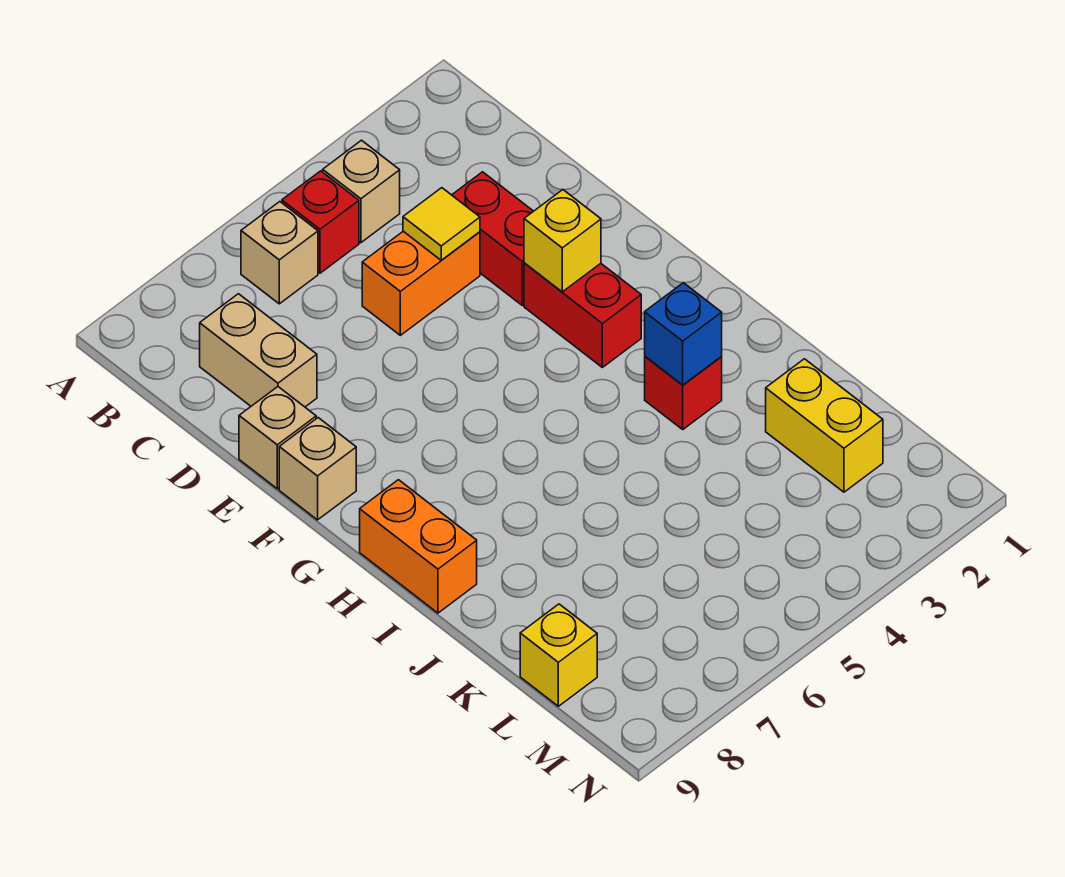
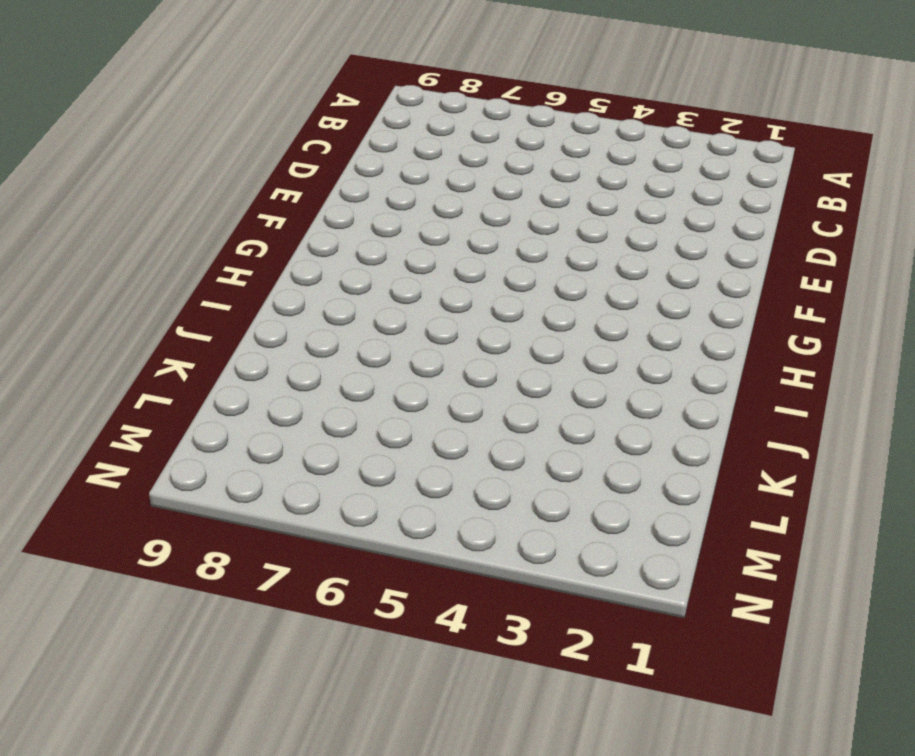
none -> tan brick B4 level 1
none -> red brick B5 level 1
none -> tan brick B6 level 1

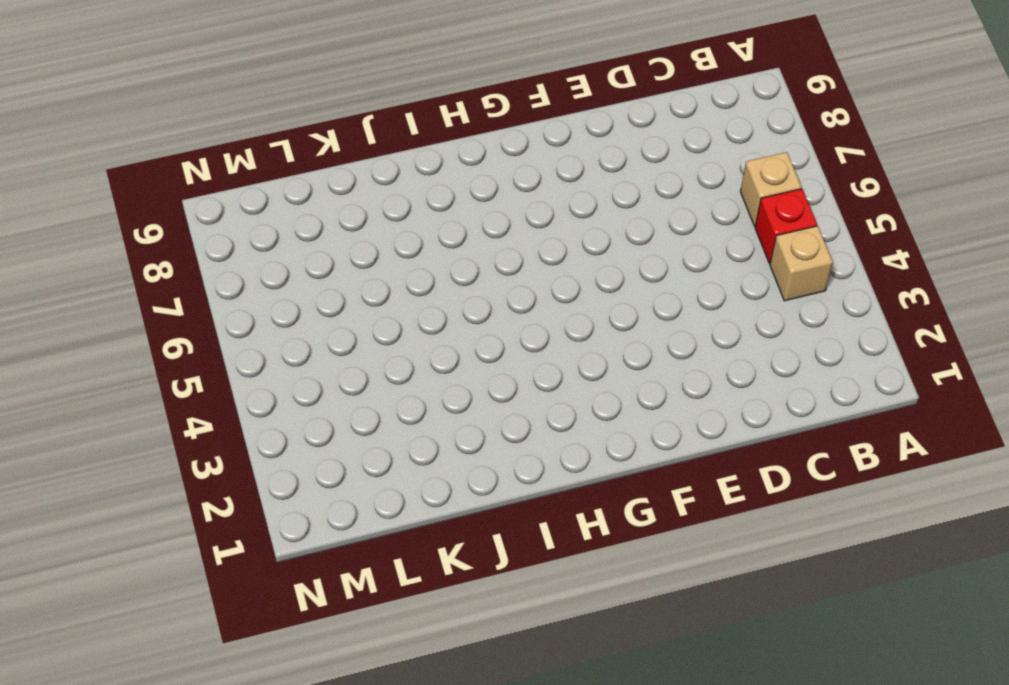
none -> tan brick C8:D8 level 1
none -> red brick D3:E3 level 1
none -> orange brick D4:D5 level 1

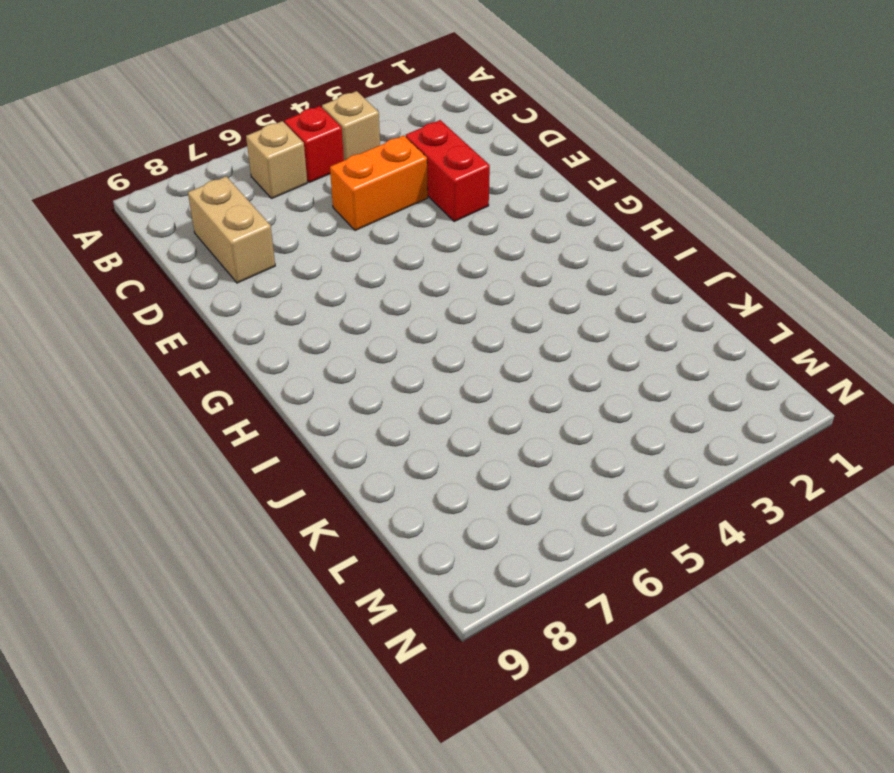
none -> tan brick E9 level 1
none -> red brick F3:G3 level 1
none -> tan brick F9 level 1

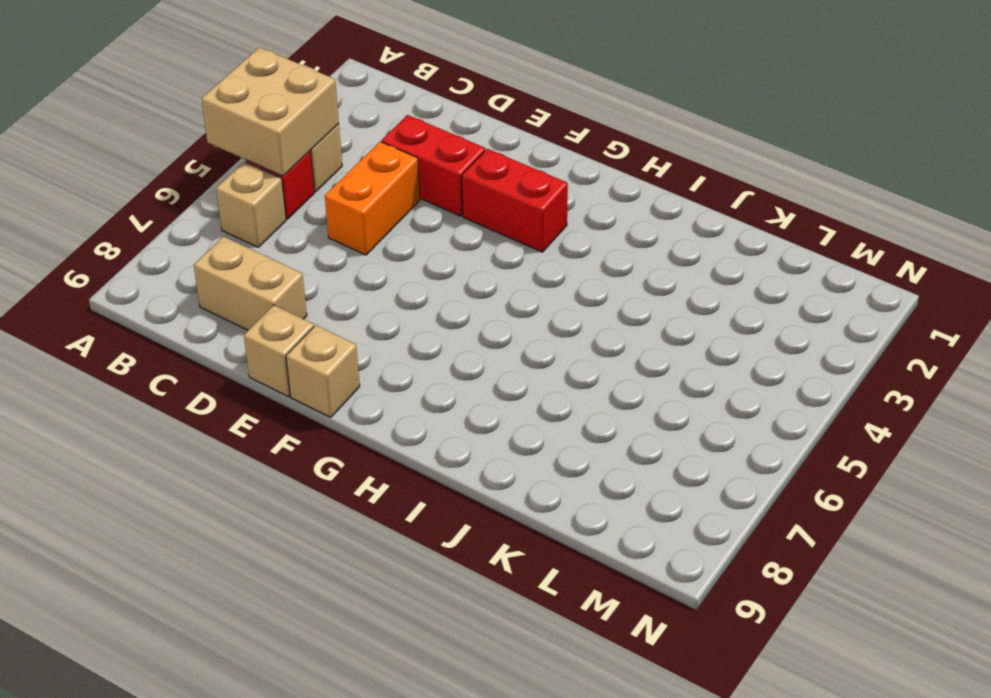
tan brick A4:B5 level 2 -> none
none -> orange brick H9:I9 level 1
none -> red brick I3 level 1
none -> yellow brick K2:L2 level 1

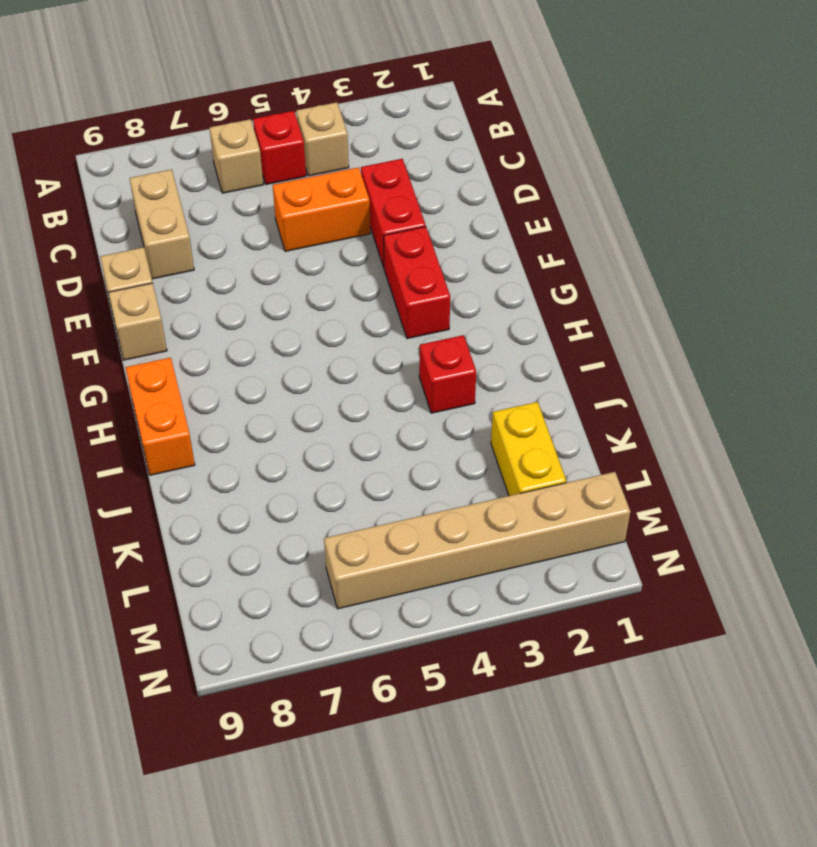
tan brick M1:M6 level 1 -> none
none -> yellow brick L9 level 1
none -> yellow tile D4 level 2
none -> yellow brick F3 level 2

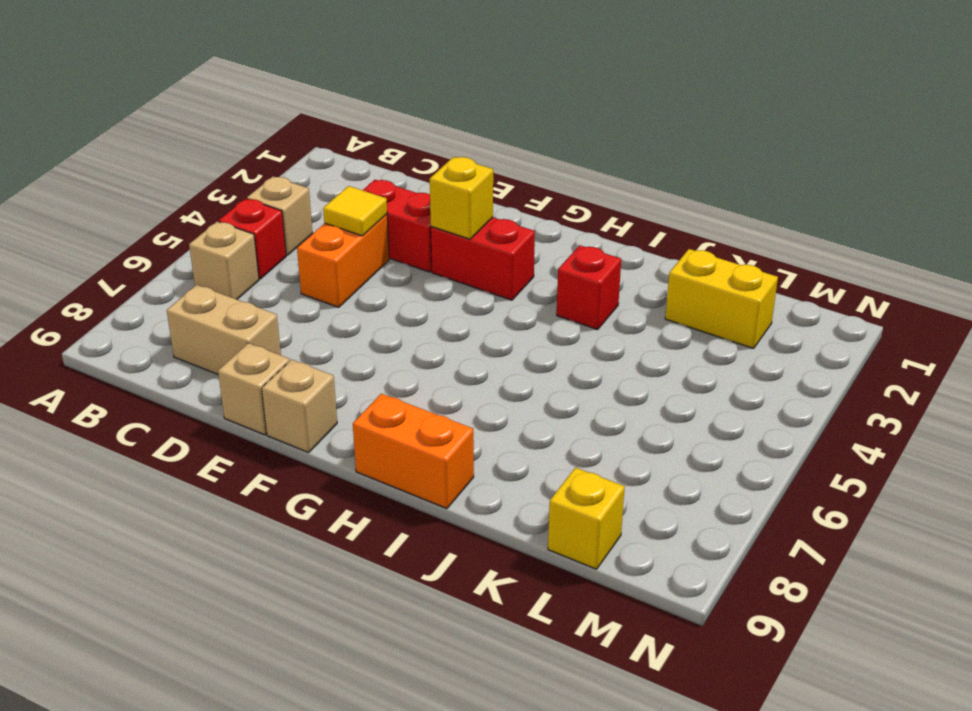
none -> blue brick I3 level 2

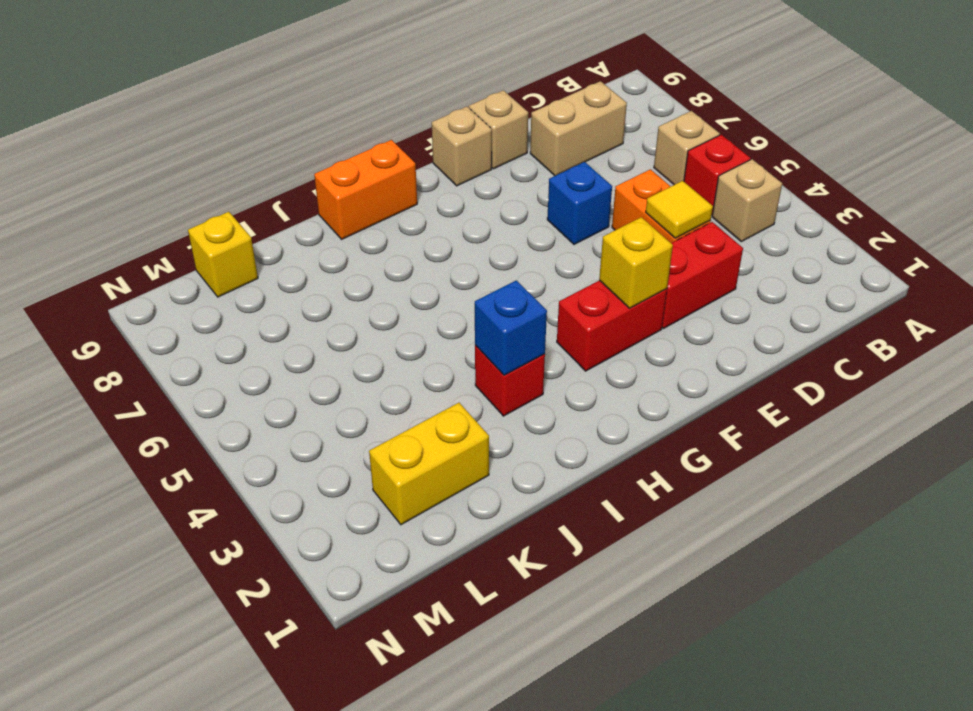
blue brick E6 level 1 -> none

